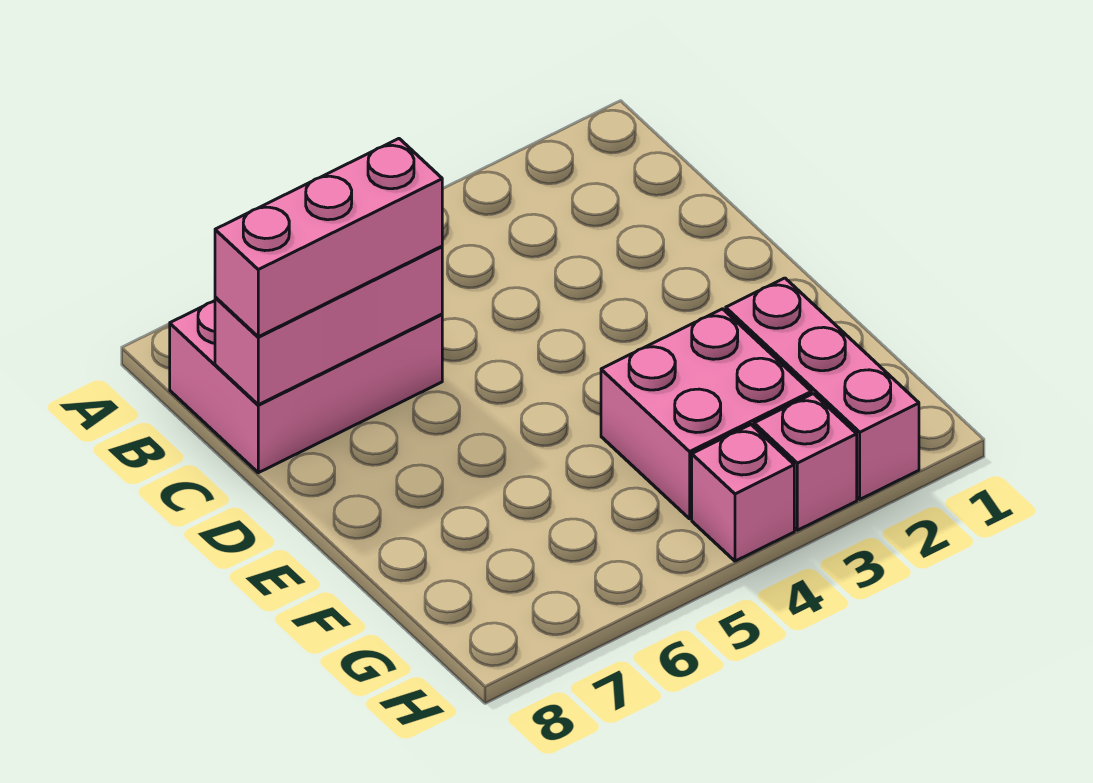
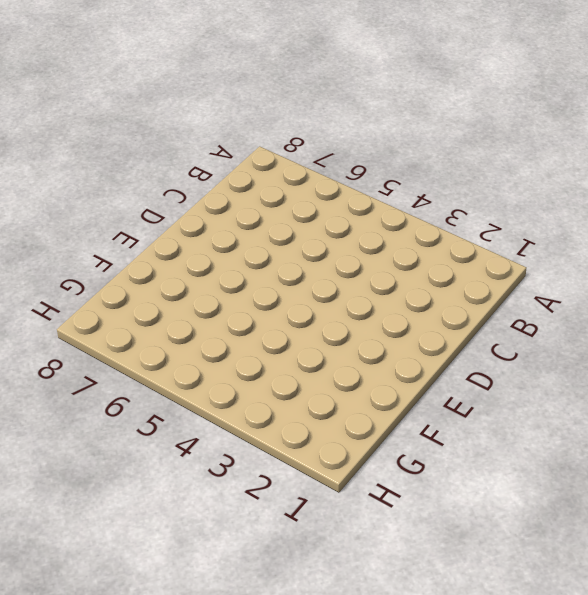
none -> pink brick B6:C8 level 1
none -> pink brick F2:H2 level 1

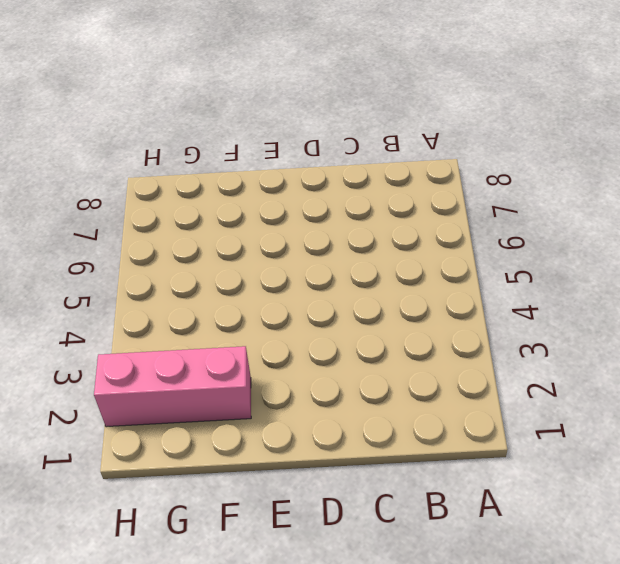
none -> pink brick B6:C8 level 1
none -> pink brick F3:G4 level 1

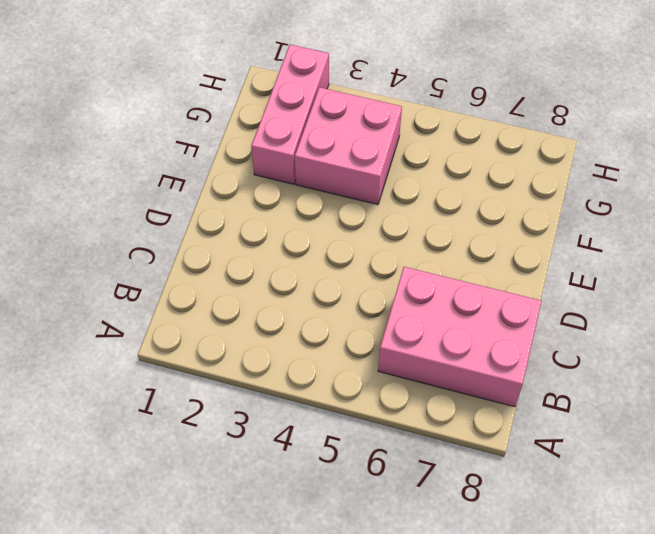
none -> pink brick H3 level 1
none -> pink brick H4 level 1

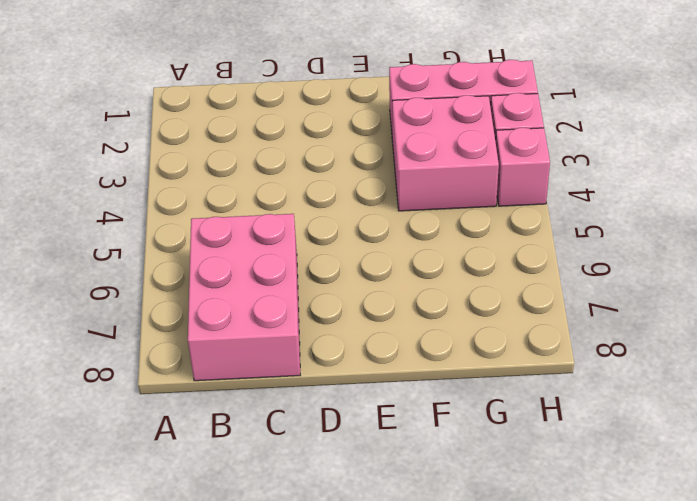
none -> pink brick C6:C8 level 2
none -> pink brick C6:C8 level 3

